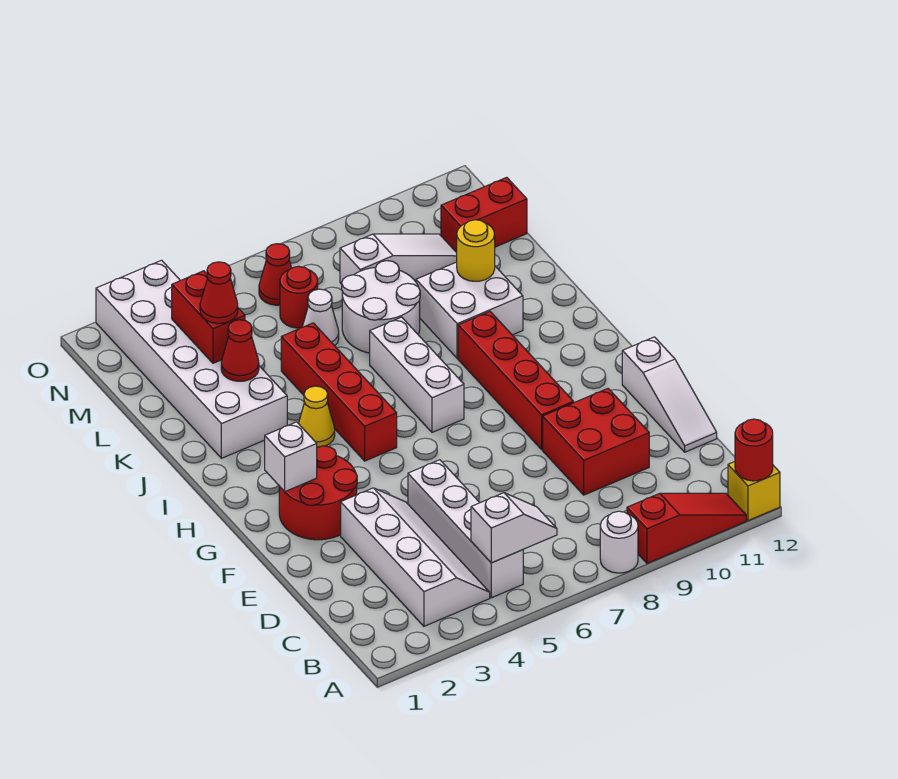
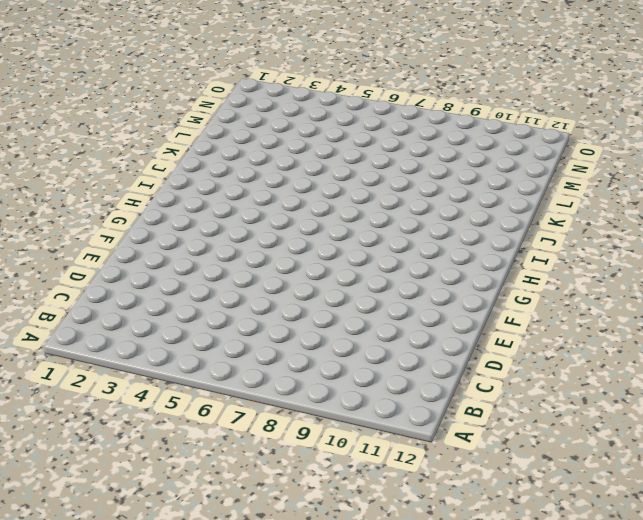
none -> white round brick A8 level 1
none -> red slope A9:A11 level 1 top 9
none -> yellow brick A12 level 1

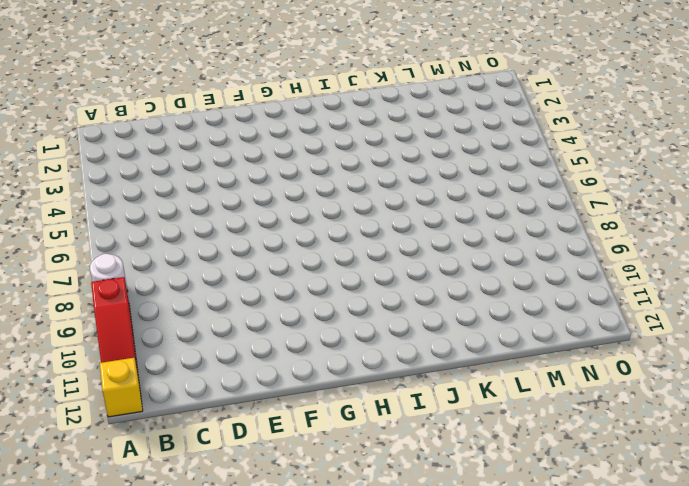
none -> white slope B3:E4 level 1 top 3
none -> white brick B5:E5 level 1
none -> red brick D9:E10 level 1

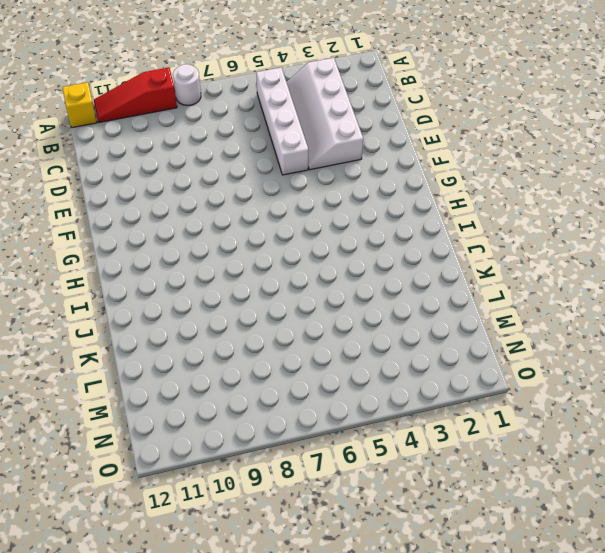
none -> red brick D9:E10 level 1
none -> white slope D12:F12 level 1 top F
none -> red round brick F2:G3 level 1

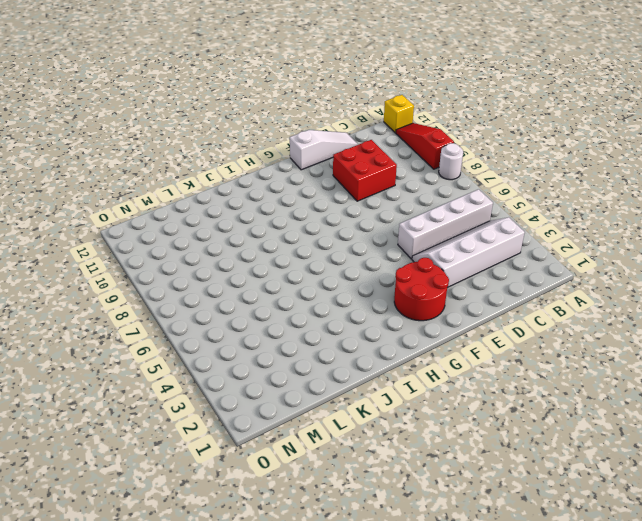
none -> red brick F9:I9 level 1
none -> red brick H5:K5 level 1
none -> white brick H7:J7 level 1

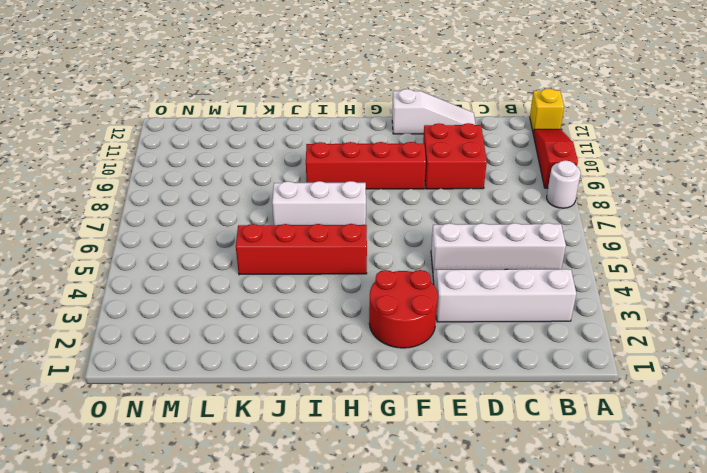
none -> yellow cone I4 level 1
none -> white brick J2:O3 level 1
none -> white brick J9:K10 level 1

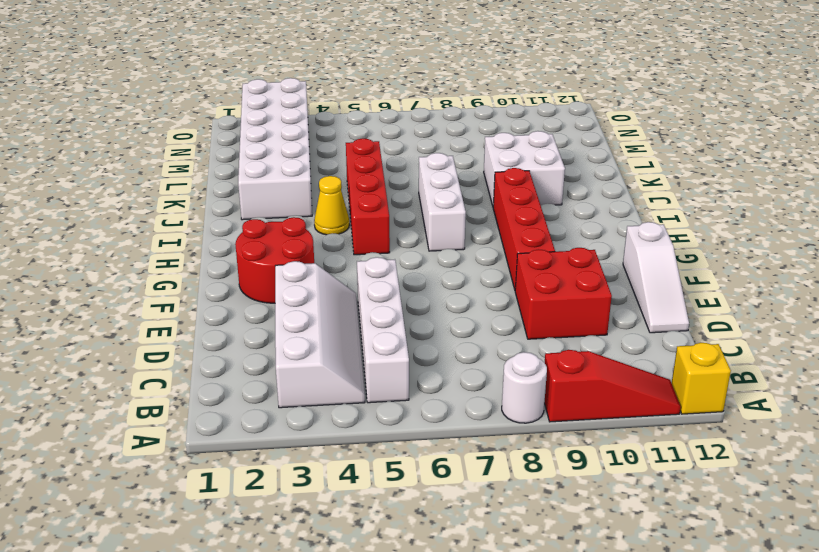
none -> white round brick K7:L8 level 1
none -> white cone L6 level 1
none -> red round brick M6 level 1

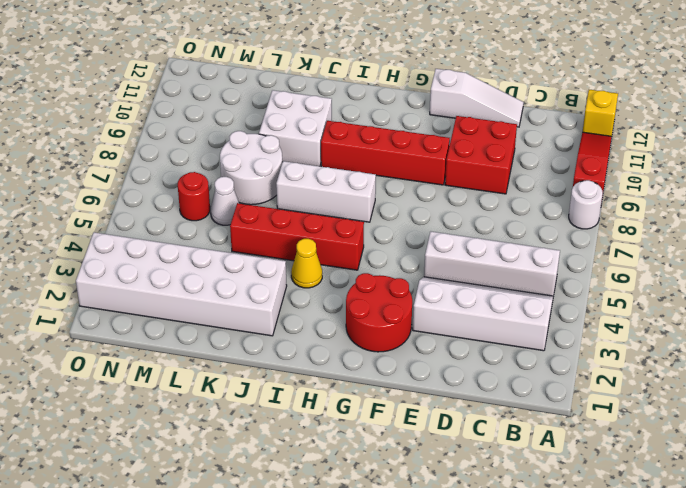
none -> white slope M8:M10 level 1 top 8
none -> red brick M11:M12 level 1
none -> red cone N6 level 1

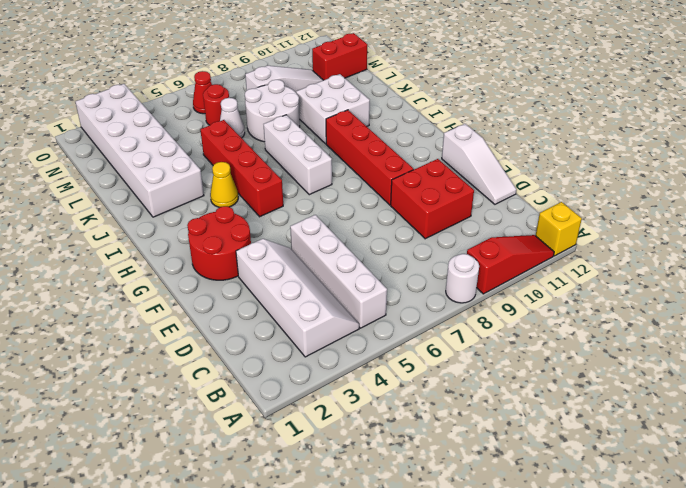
none -> red round brick A12 level 2
none -> white slope B5:B6 level 2 top 5
none -> white brick G2 level 2

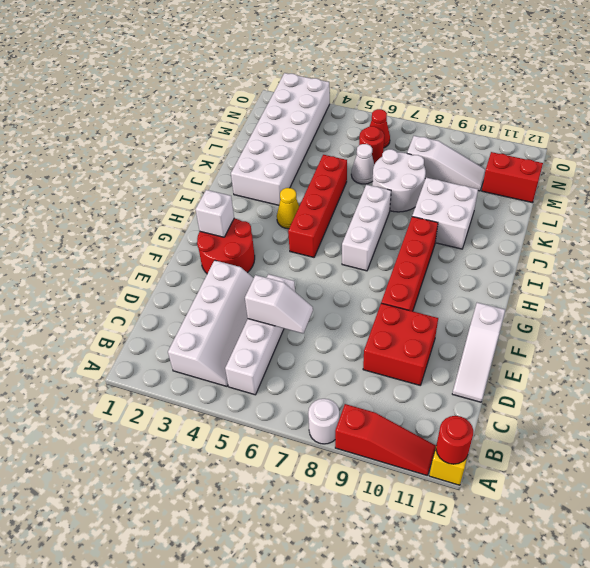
white slope D5:D6 level 2 top 5 -> white slope B5:B6 level 2 top 5
none -> red cone K3 level 2
none -> yellow round brick K10 level 2
none -> red brick L3:M3 level 2

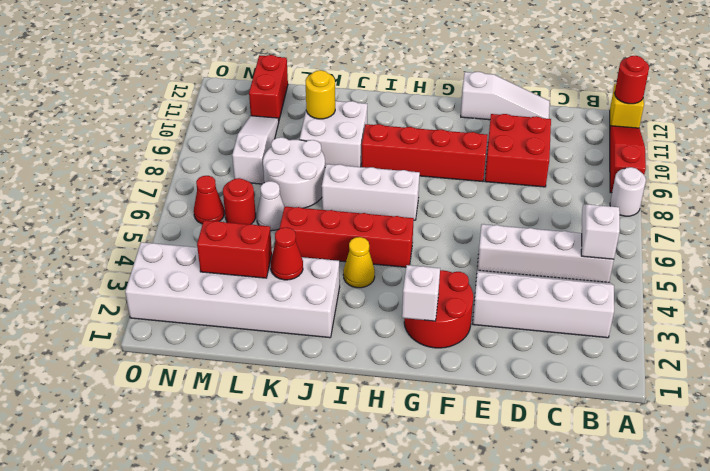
none -> red cone L3 level 3

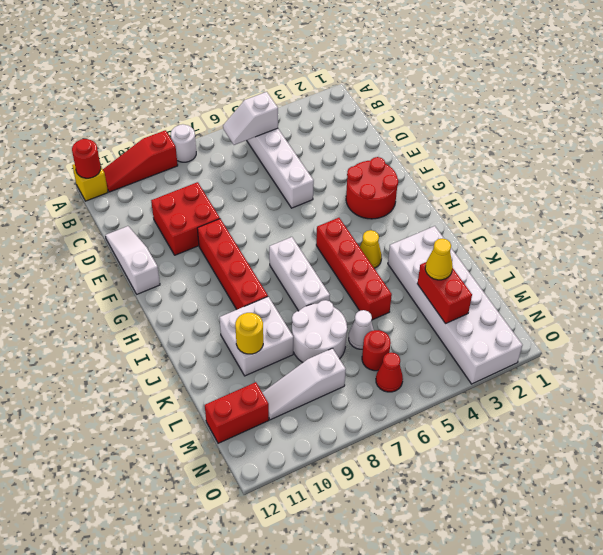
yellow cone L3 level 3 -> red cone L3 level 3
none -> white slope B3:E4 level 1 top 3
none -> white brick G2 level 2
none -> red cone K3 level 2

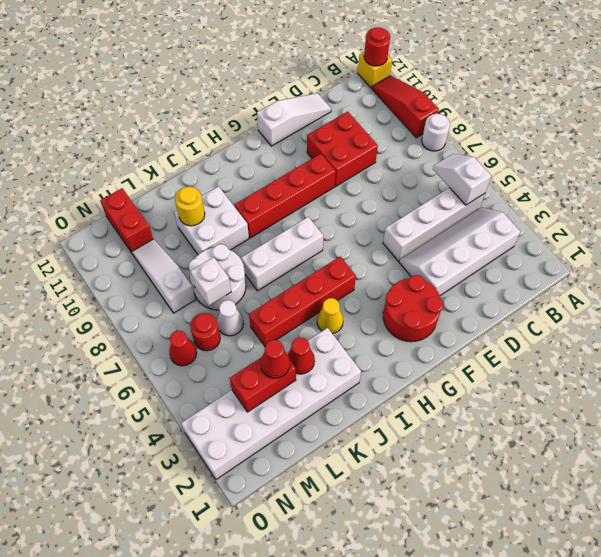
white brick L7 level 2 -> white brick G2 level 2

